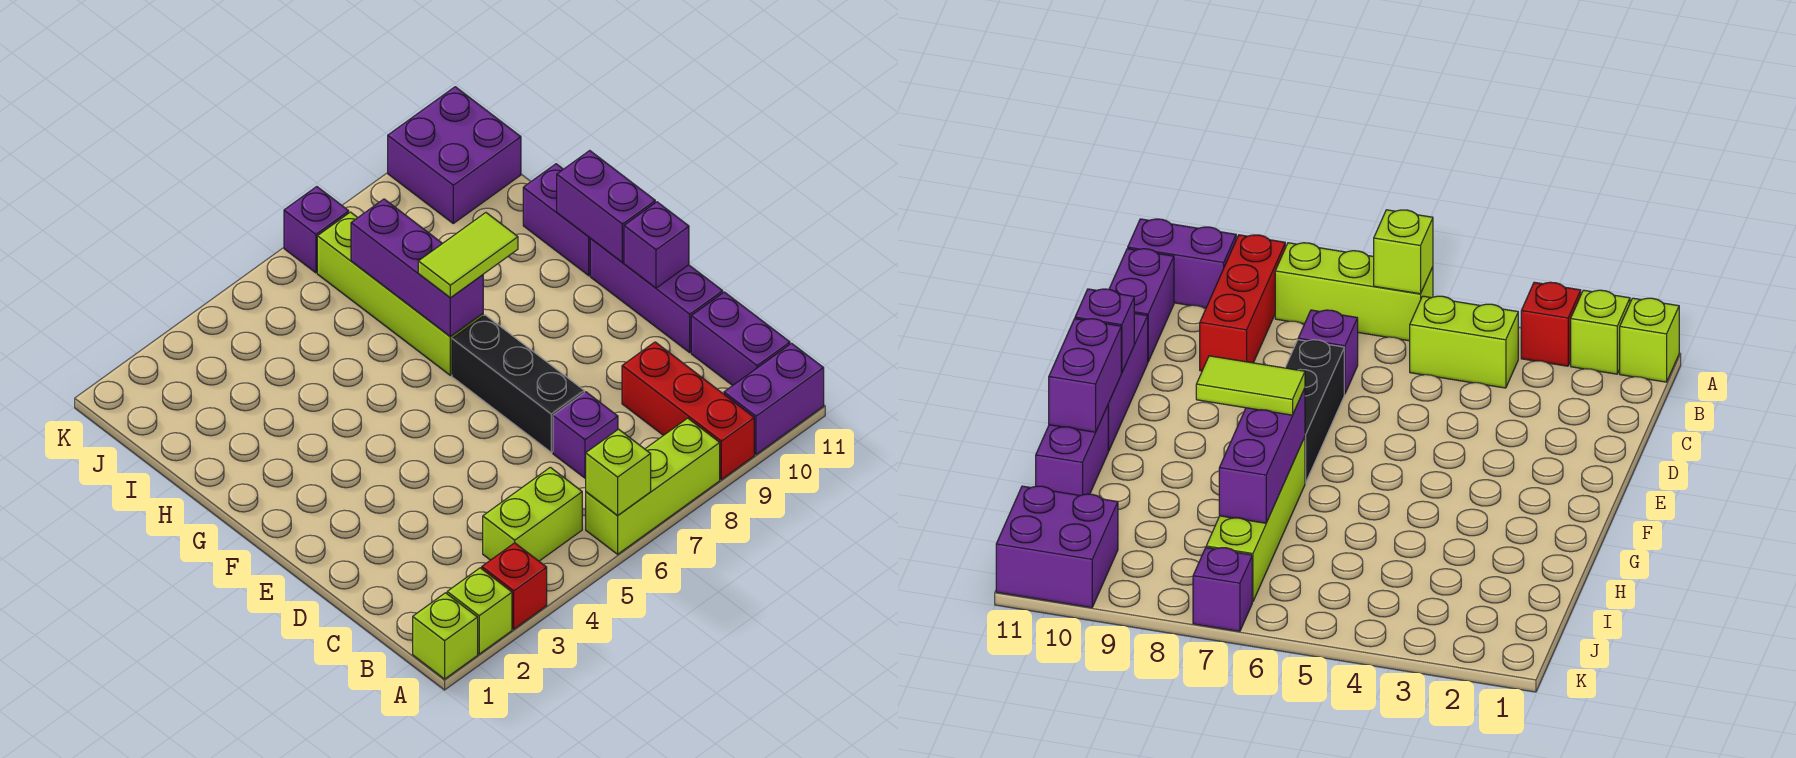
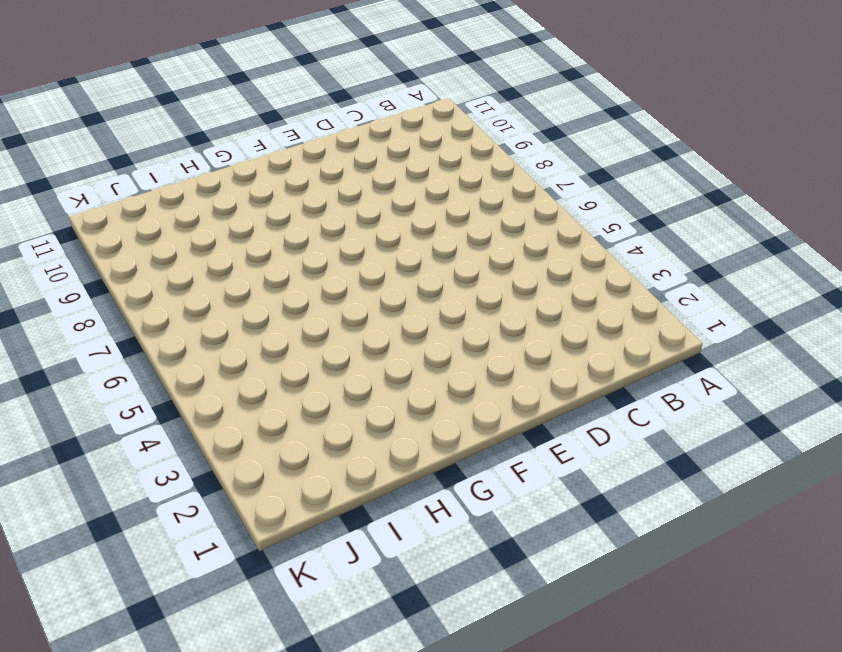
none -> lime brick A1 level 1
none -> lime brick A2 level 1
none -> red brick A3 level 1

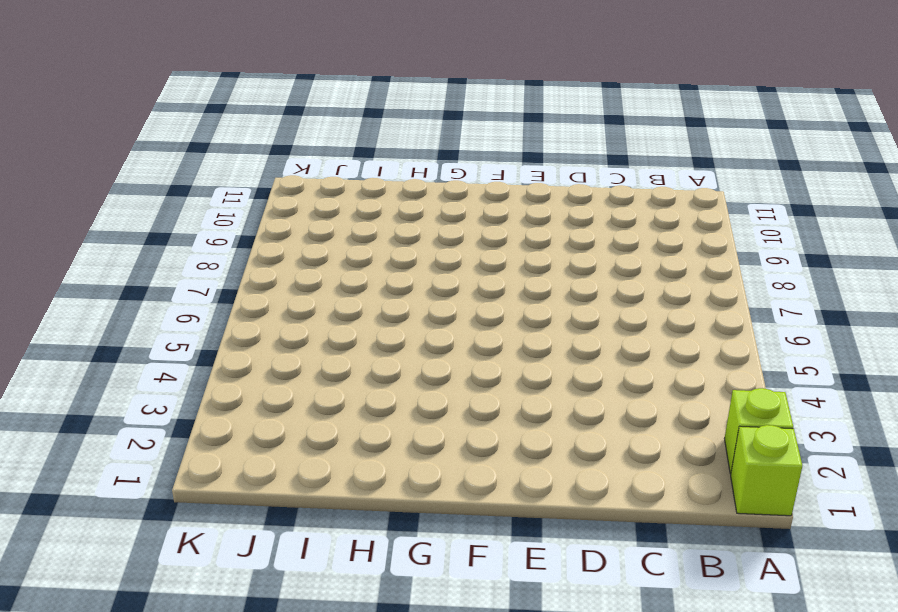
none -> red brick A3 level 1
none -> lime brick A6:A8 level 1
none -> red brick A9:C9 level 1

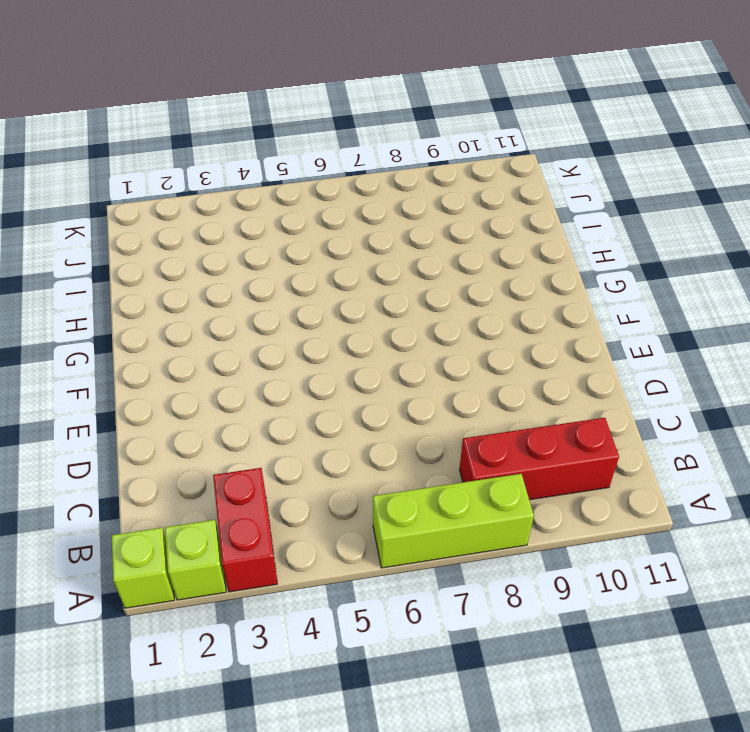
red brick A3:B3 level 1 -> red brick A3 level 1
red brick B8:B10 level 1 -> red brick A9:C9 level 1
none -> purple brick A10:A11 level 1
none -> lime brick B4:B5 level 1
none -> purple brick B11:C11 level 1

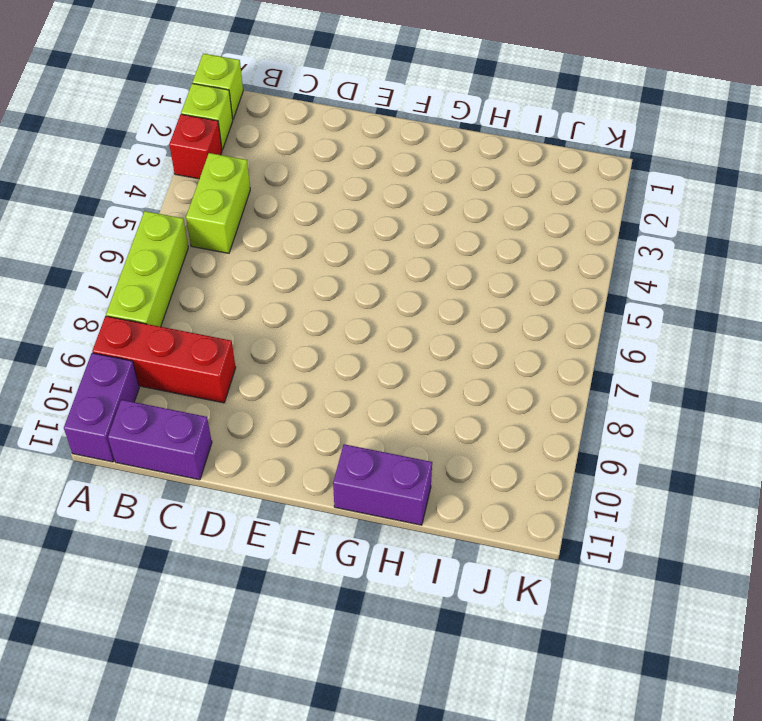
none -> purple brick C7 level 1
none -> black brick D7:F7 level 1
none -> purple brick D11:F11 level 1

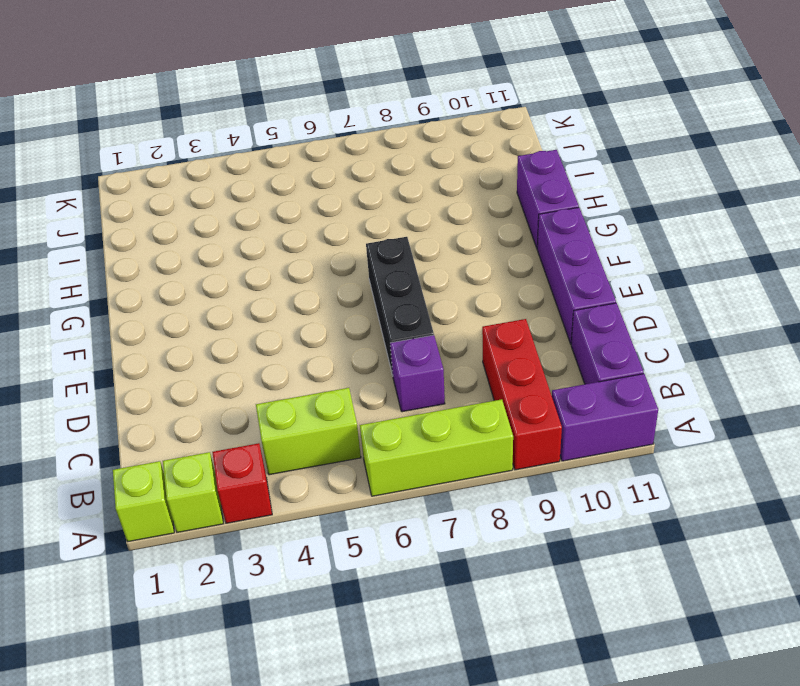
none -> lime brick G7:J7 level 1
none -> purple brick J10:K11 level 1
none -> purple brick K7 level 1

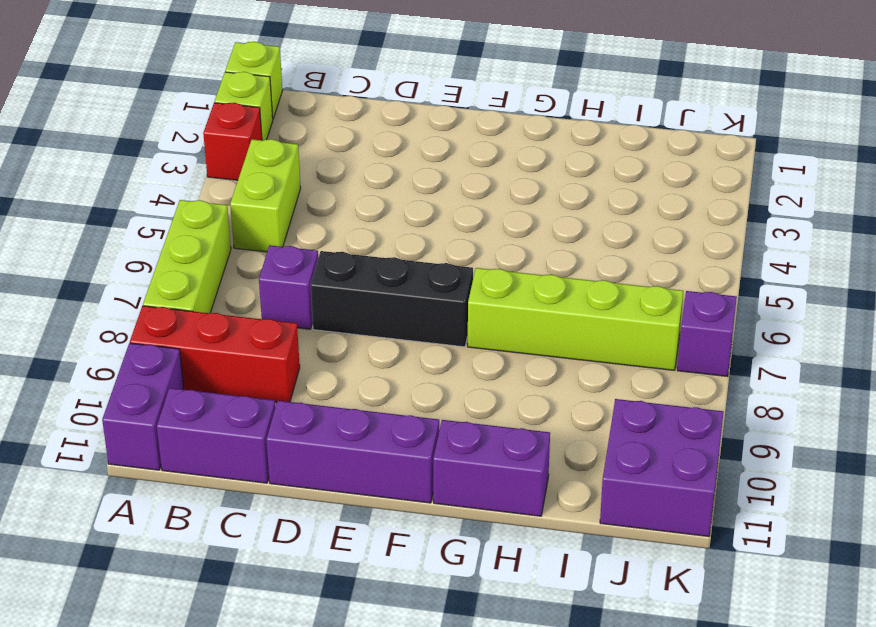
none -> lime brick A6 level 2
none -> purple brick E11 level 2
none -> purple brick F11:G11 level 2

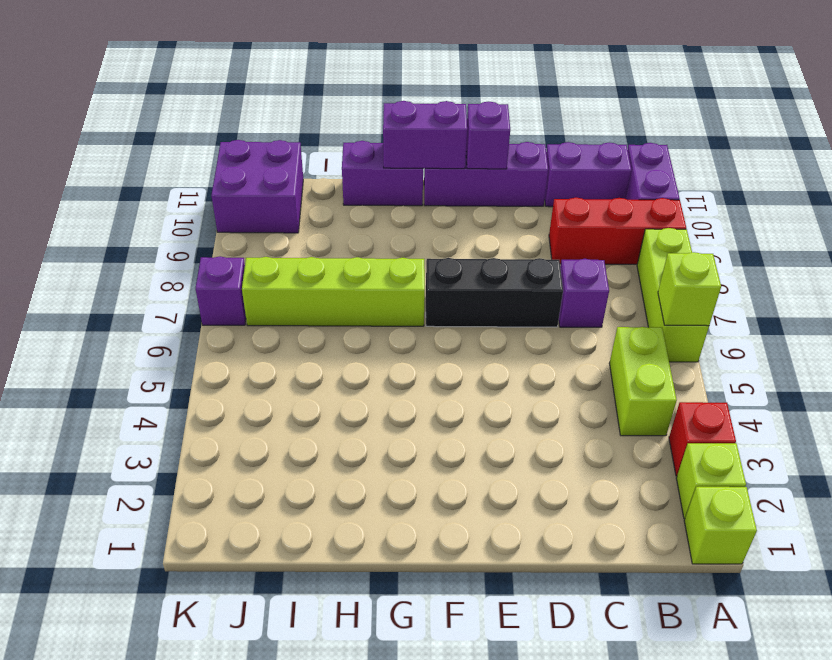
none -> purple brick G7:I7 level 2
none -> lime tile G7:G8 level 3

